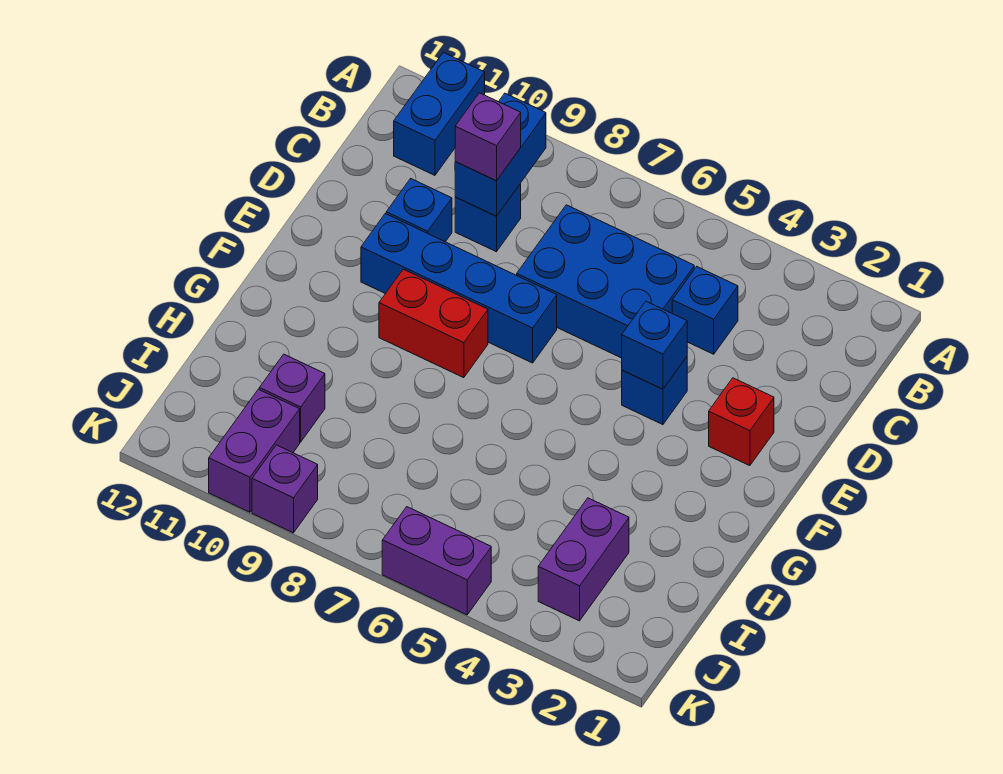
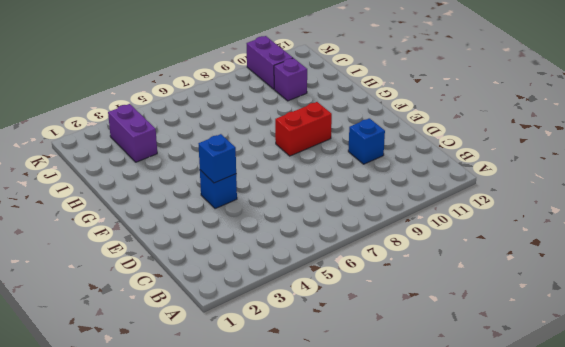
none -> blue brick A11:B11 level 1
none -> blue brick C4 level 1
none -> blue brick C5:D7 level 1

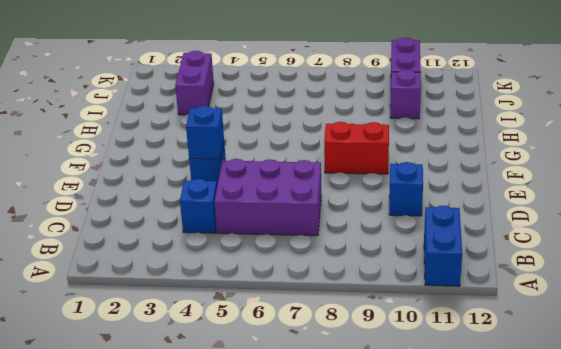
purple brick C5:D7 level 1 -> blue brick C5:D7 level 1
none -> blue brick C9 level 1
none -> red brick E2 level 1
none -> blue brick E7:E10 level 1

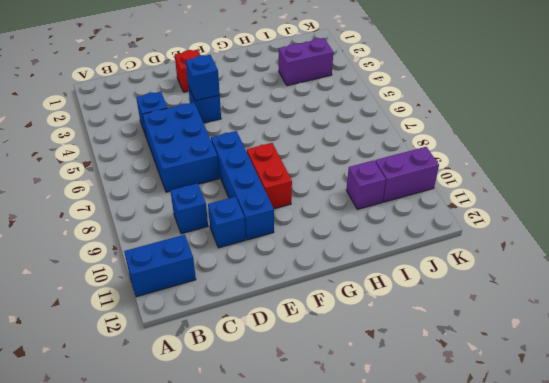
none -> purple brick K5:K6 level 1
none -> purple brick K9 level 1
none -> blue brick B9:C9 level 2

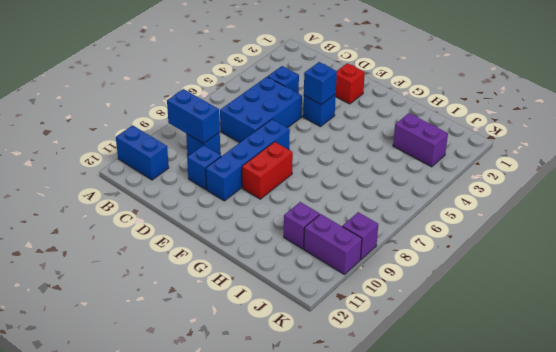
none -> purple brick K5:K6 level 1
none -> purple brick C9 level 3

